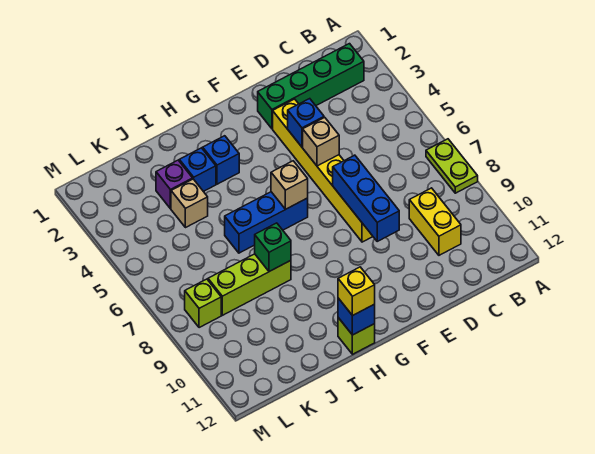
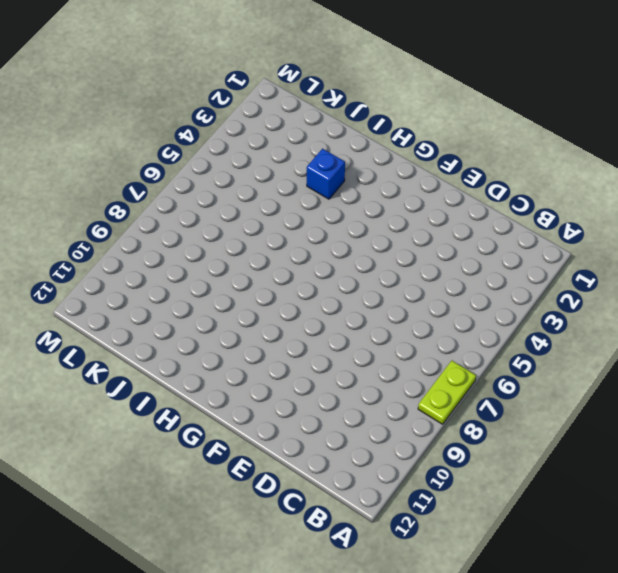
none -> green brick B2:E2 level 1
none -> yellow brick C9:C10 level 1
none -> yellow brick E3:E8 level 1

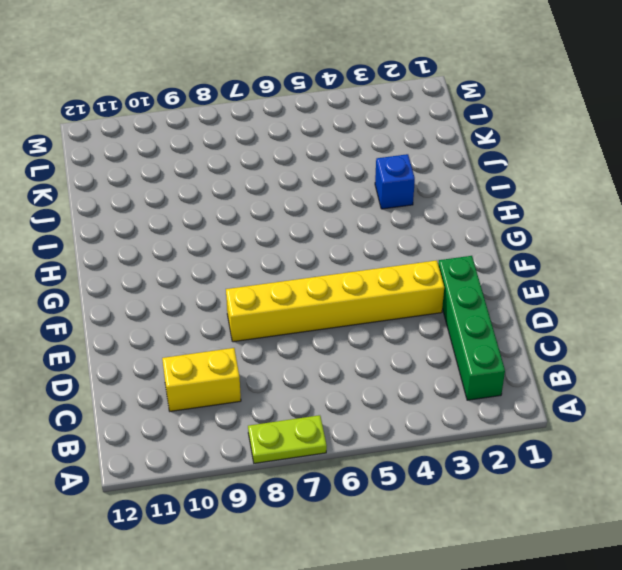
none -> blue brick G6:I6 level 1
none -> blue brick H3 level 1
none -> lime brick H12 level 1

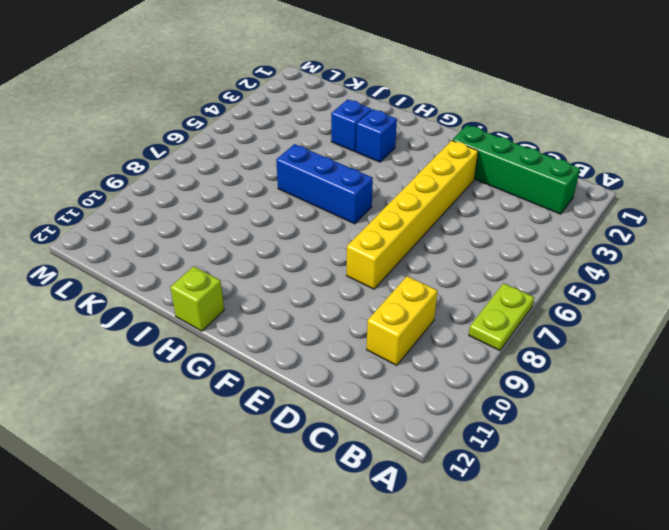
none -> lime brick I8:K8 level 1
none -> purple brick J3 level 1
none -> tan brick J4 level 1

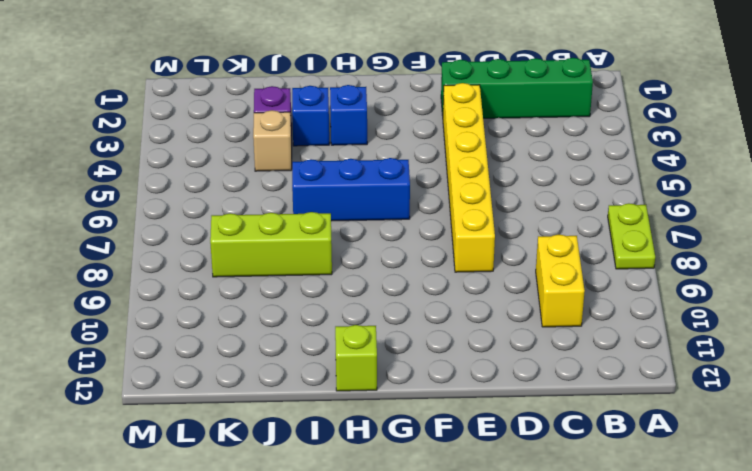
none -> lime brick L8 level 1
none -> blue brick E4 level 2
none -> tan brick E5 level 2

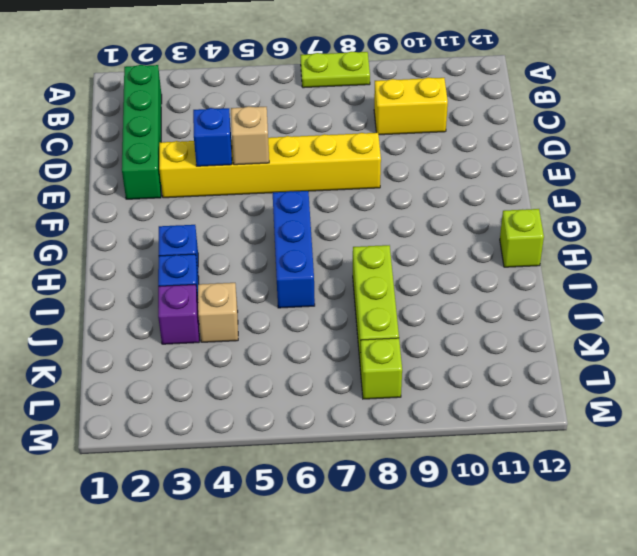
none -> blue brick E7:E9 level 2
none -> tan brick G6 level 2
none -> blue brick H12 level 2

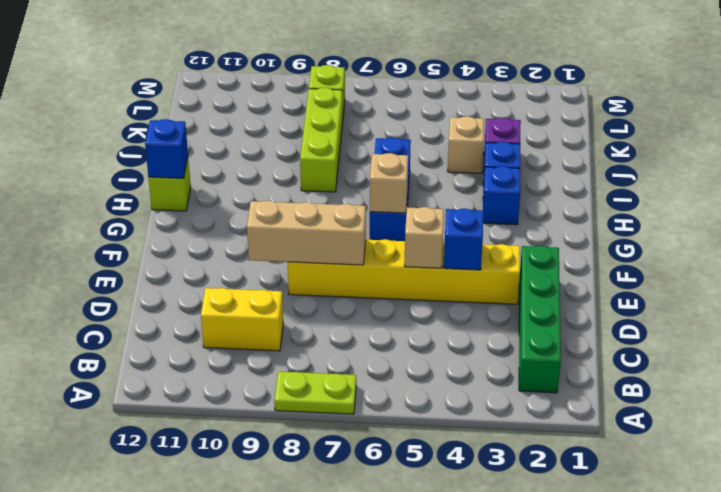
tan brick E7:E9 level 2 -> blue brick E7:E9 level 2
none -> green brick I8 level 2
none -> yellow brick H12 level 3

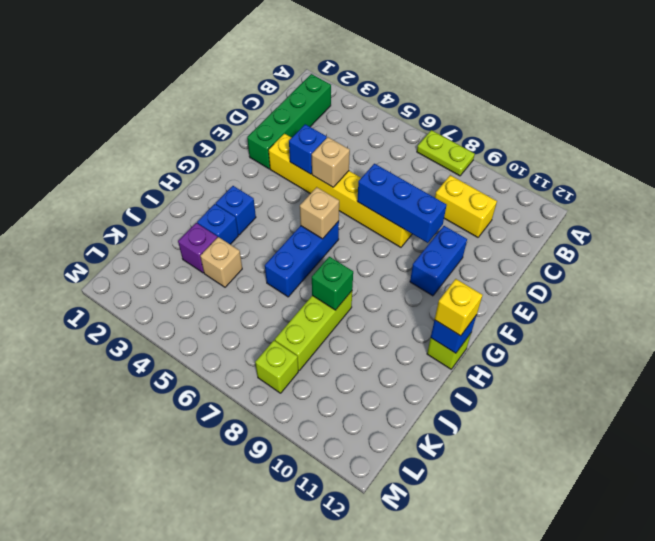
blue brick E10:F10 level 1 -> none

